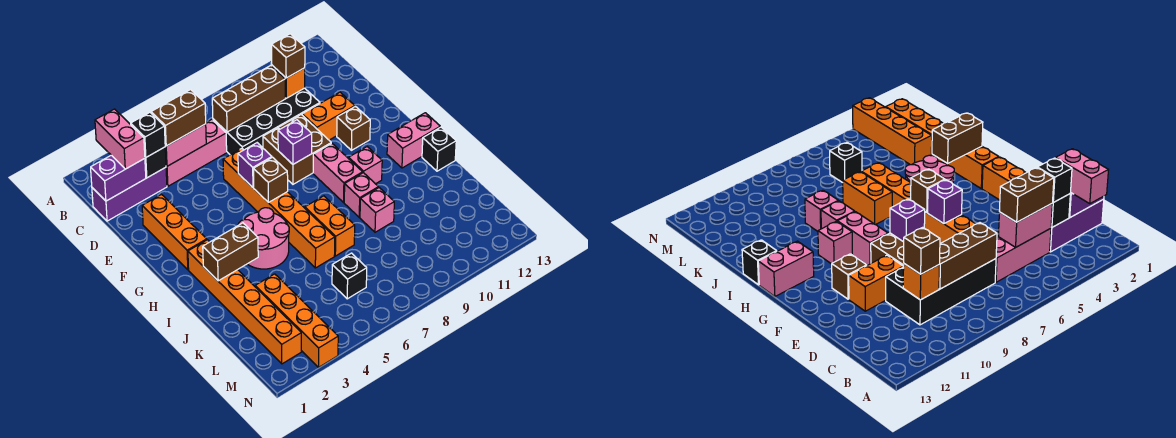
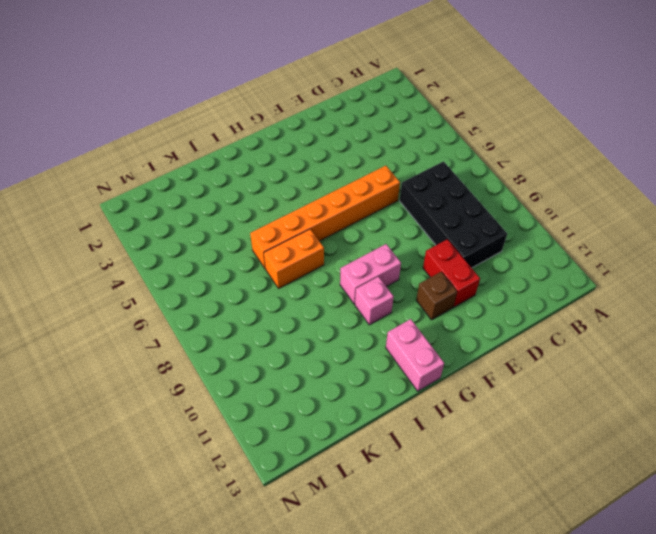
red brick E10:E11 level 1 -> orange brick E10:E11 level 1
none -> purple brick C1:C3 level 1
none -> pink brick C4:C6 level 1
none -> orange brick E2:G2 level 1
none -> brown brick E8:F9 level 1

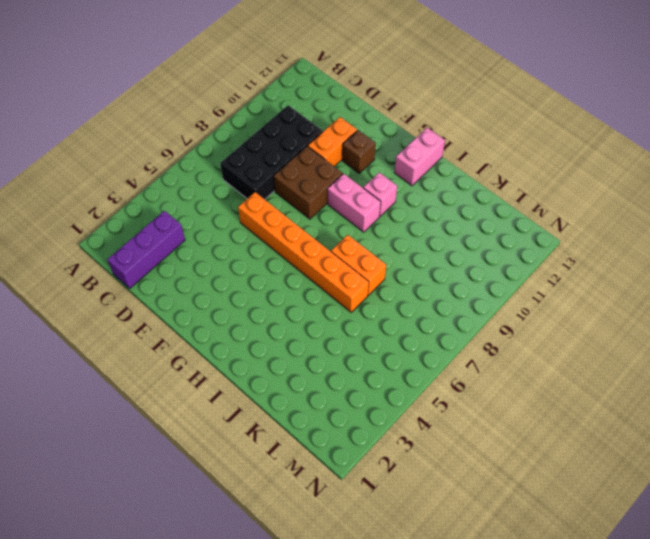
none -> pink brick C4:C6 level 1
none -> orange brick E2:G2 level 1
none -> orange brick H2:M2 level 1
none -> pink round brick H4:I5 level 1

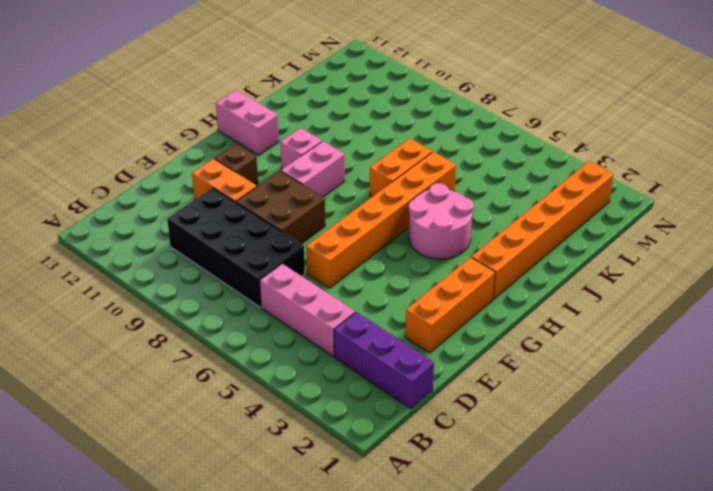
none -> pink brick I9 level 1
none -> black brick I13 level 1
none -> pink brick J9 level 1
none -> orange brick K3:N3 level 1

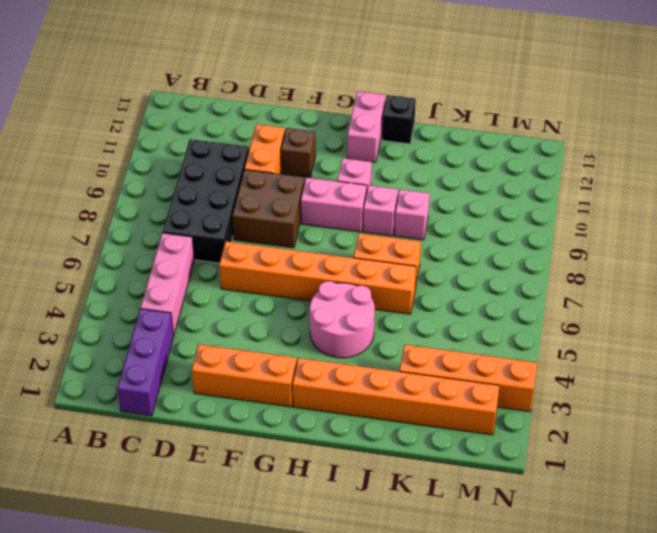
none -> black brick L6 level 1
none -> purple brick C1:C2 level 2
none -> black brick C3 level 2
none -> pink brick C4:C5 level 2

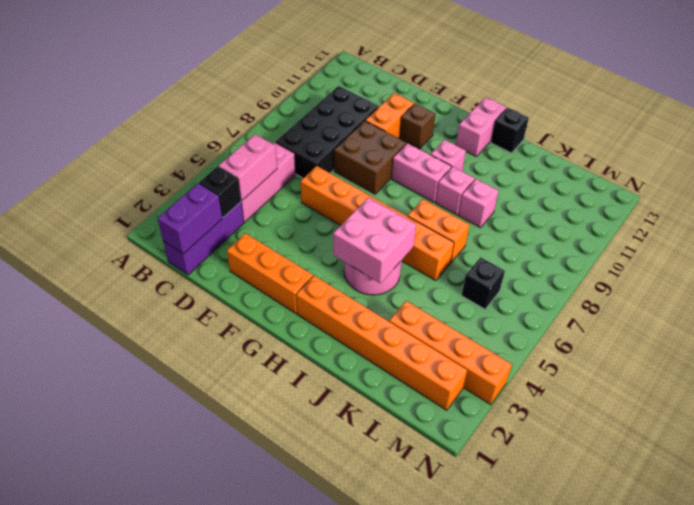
pink brick H4:I5 level 2 -> none
none -> brown brick C7:C9 level 2
none -> orange brick C10 level 2
none -> purple brick F6 level 2
none -> purple brick F8 level 2

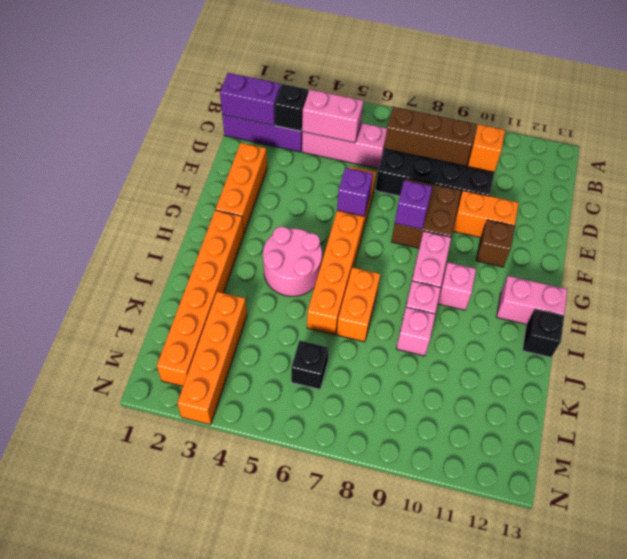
none -> brown brick G6 level 2
none -> brown brick I2:I3 level 2
none -> pink brick B2:C2 level 3
none -> black brick C3 level 3

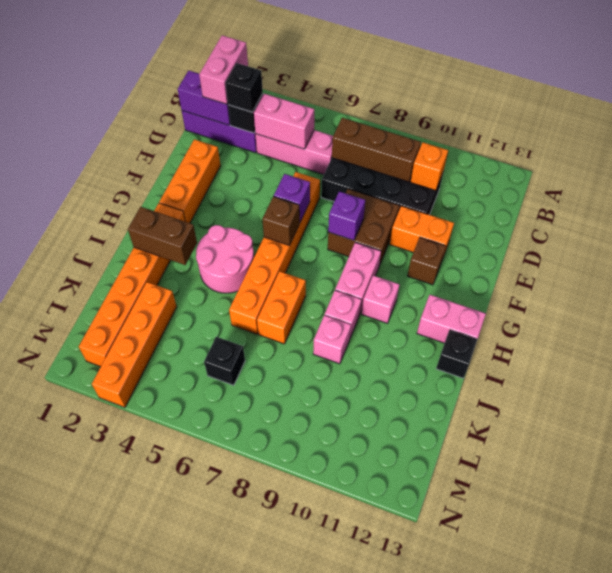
none -> brown brick C4:C5 level 3
none -> brown brick C10 level 3

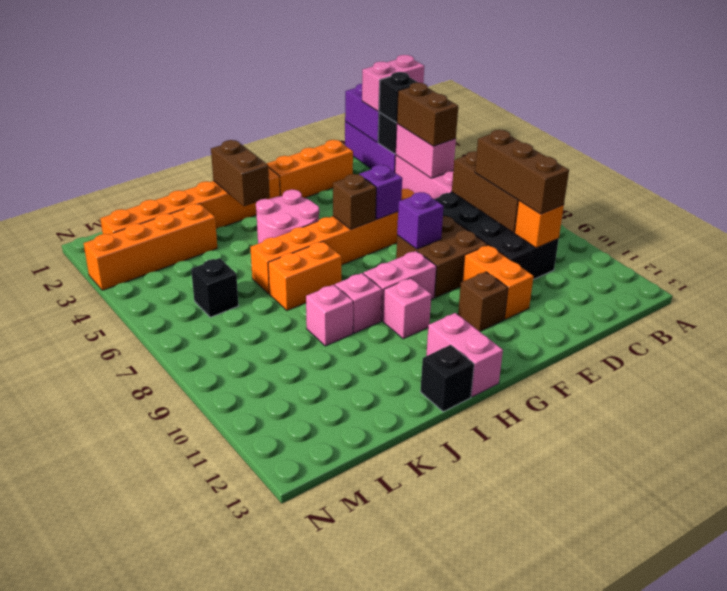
brown brick C8:C10 level 3 -> brown brick C10 level 3

